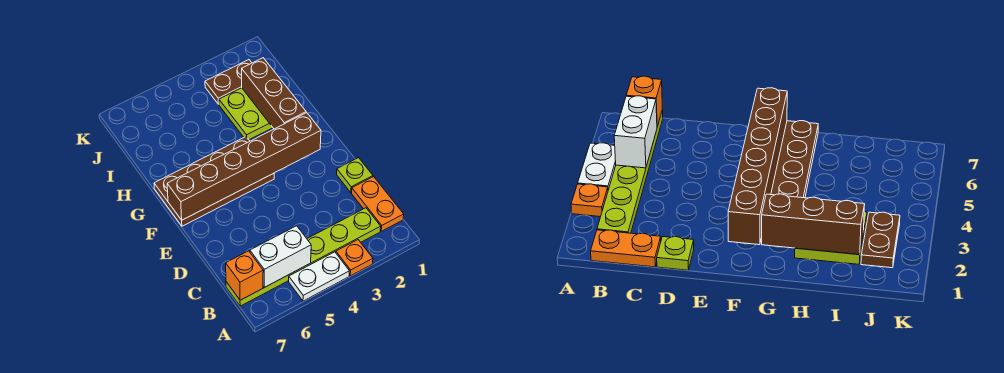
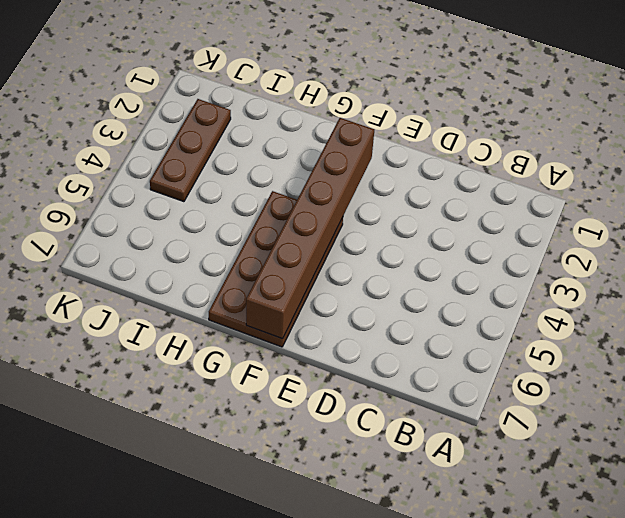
brown plate J2:J4 level 1 -> brown plate J2:J3 level 1
none -> orange plate A3 level 1
none -> white plate A4:A5 level 1
none -> orange plate B1:C1 level 1

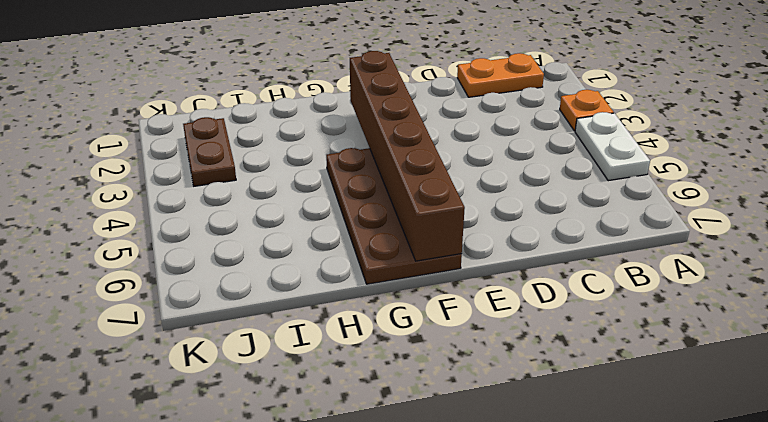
none -> lime plate B2:B7 level 1
none -> lime plate D1 level 1
none -> lime plate H2:I3 level 1

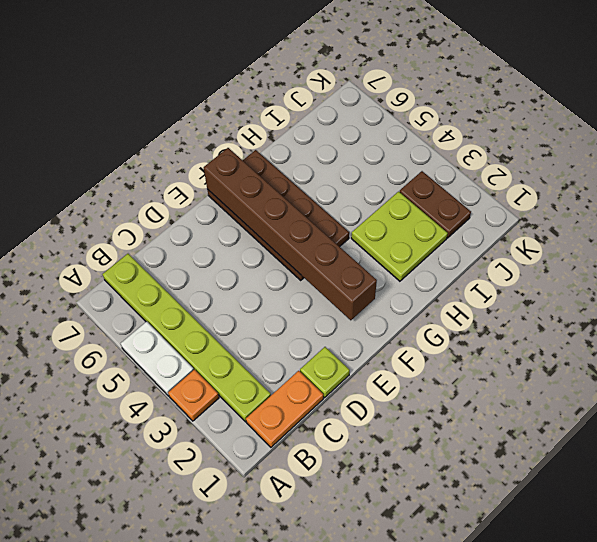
none -> white brick B5:B6 level 2
none -> orange brick B7 level 2
none -> brown brick G2:I2 level 2

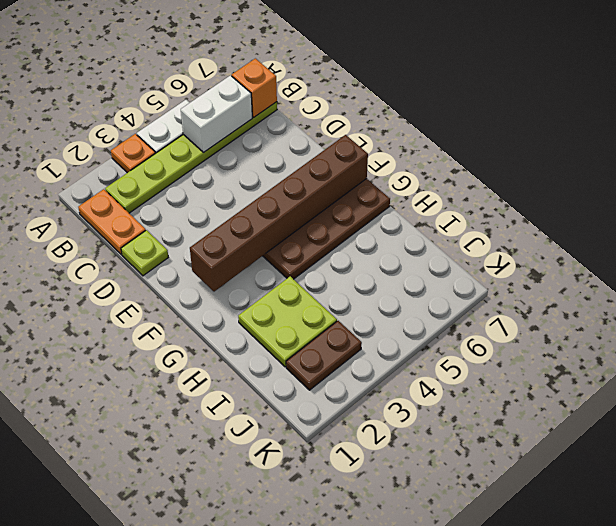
none -> brown brick G2:I2 level 2

